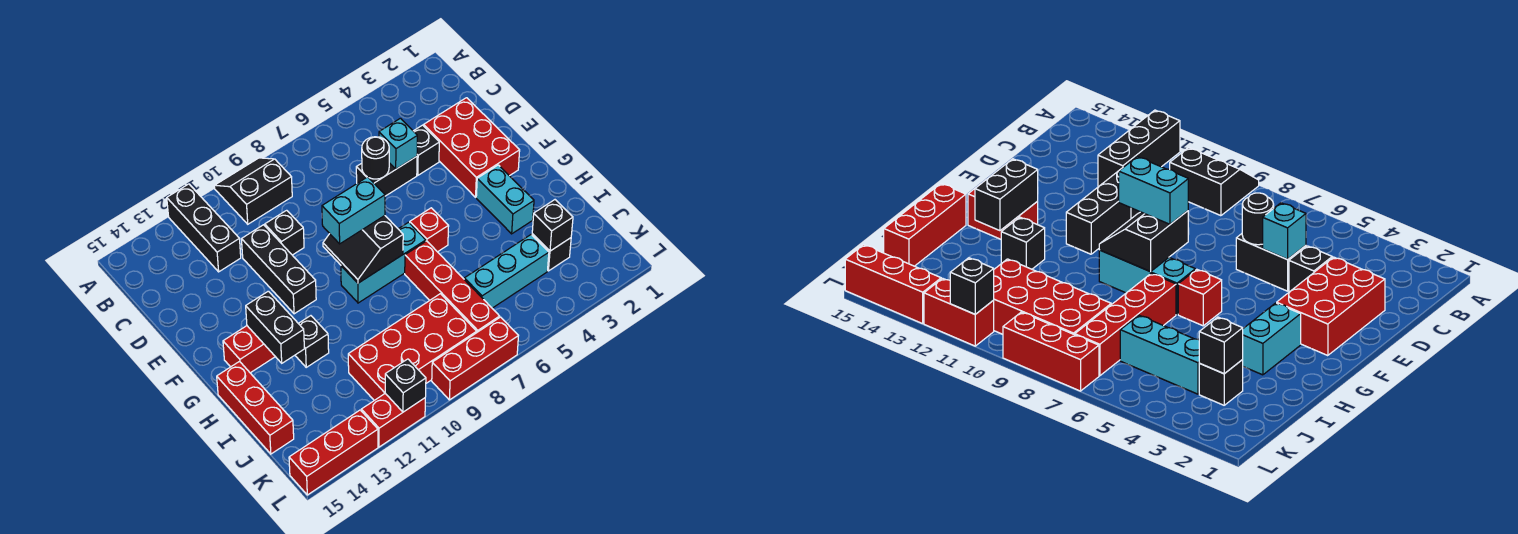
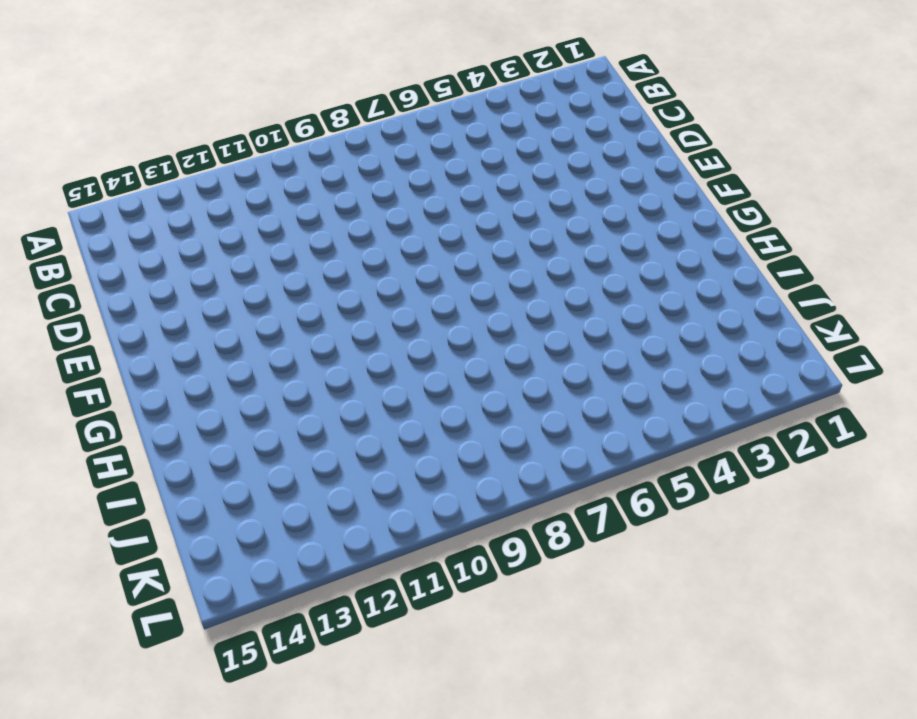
none -> black slope A9:B10 level 1 top B
none -> black brick A12:C12 level 1
none -> red brick D2:F3 level 1

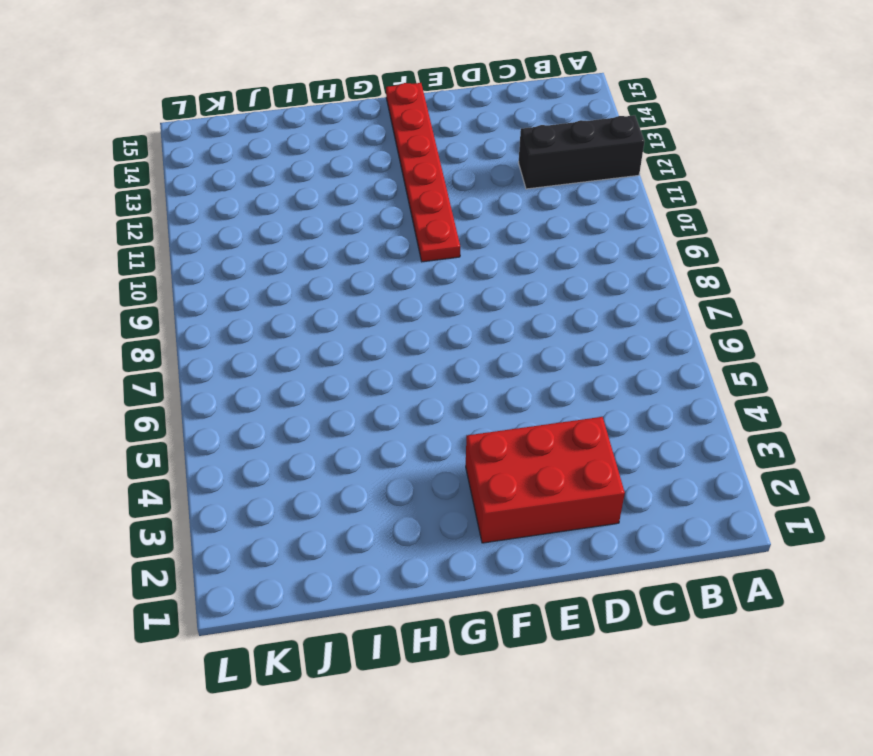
red plate F10:F15 level 1 -> black brick D11:F11 level 1
none -> black slope A9:B10 level 1 top B
none -> black brick D4 level 1
none -> black brick D5:D6 level 1

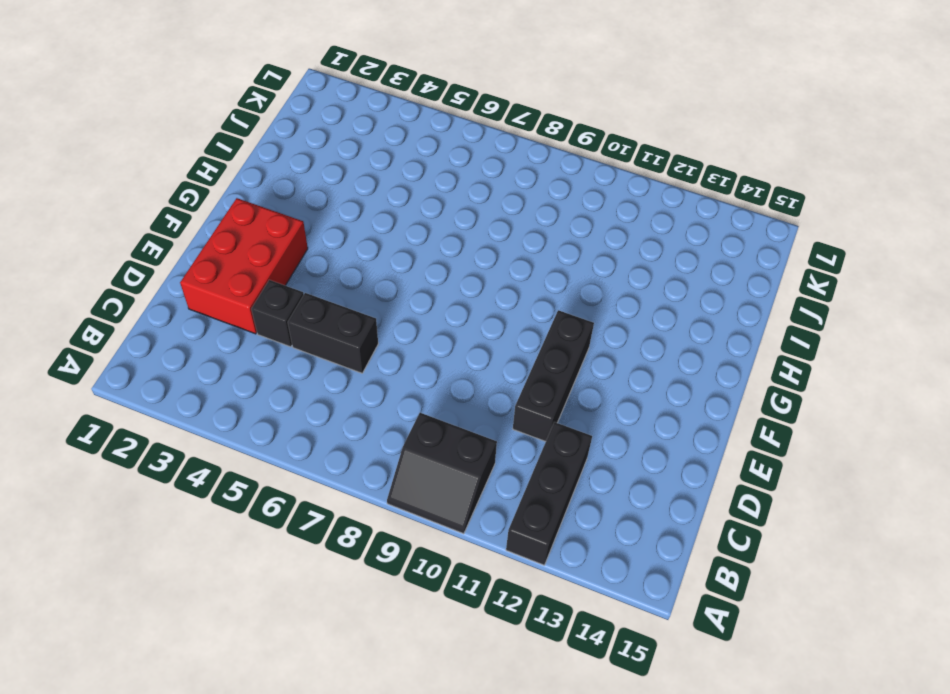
none -> black brick D10 level 1
none -> cyan brick G3:H3 level 1
none -> red brick G6 level 1

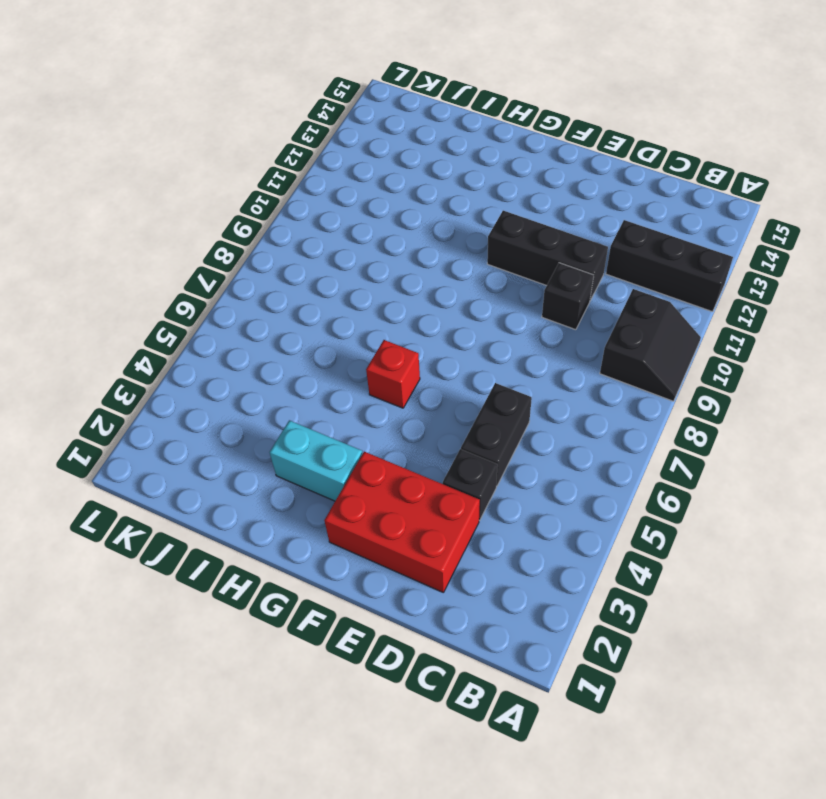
none -> cyan brick G7:G9 level 1
none -> red brick G13:G14 level 1
none -> red brick H7:K7 level 1

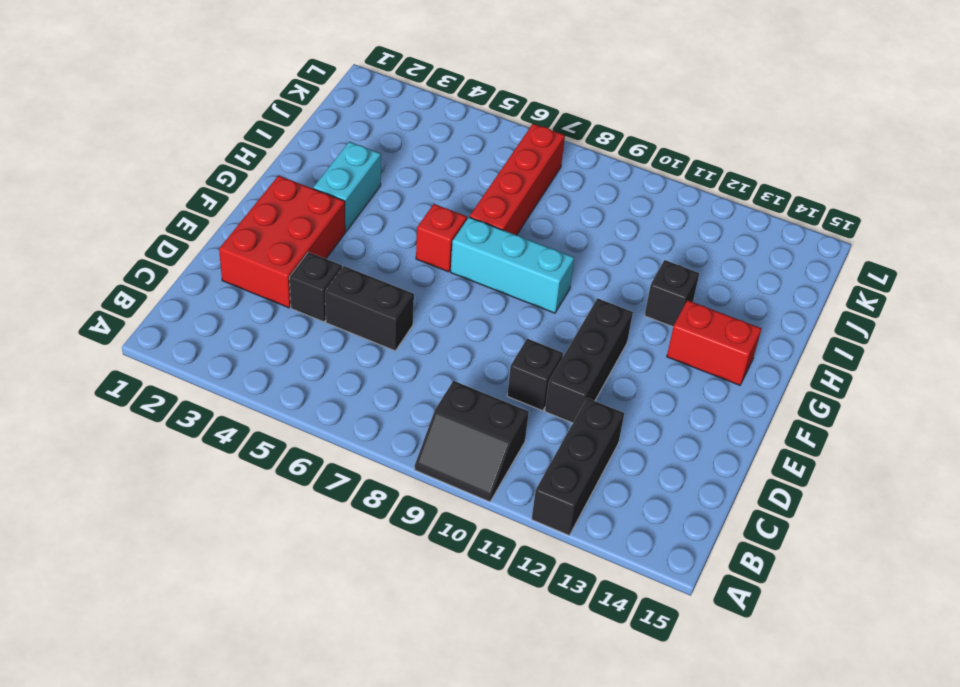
none -> red brick H15:J15 level 1
none -> black brick J3 level 1
none -> cyan brick J4:J6 level 1

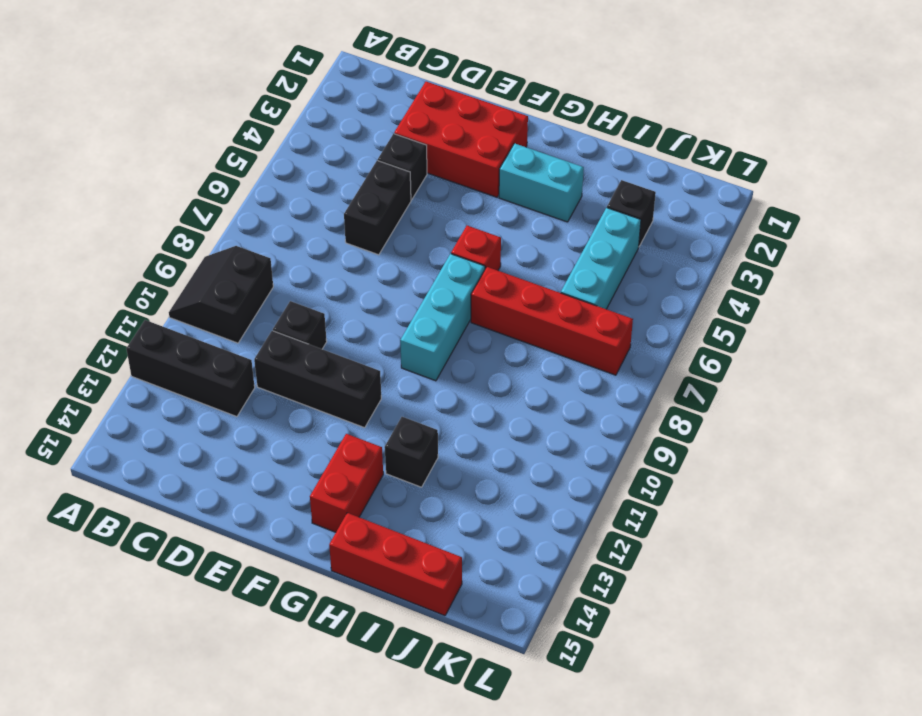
none -> red brick J8:K11 level 1
none -> red brick L7:L9 level 1
none -> red brick L11:L12 level 1

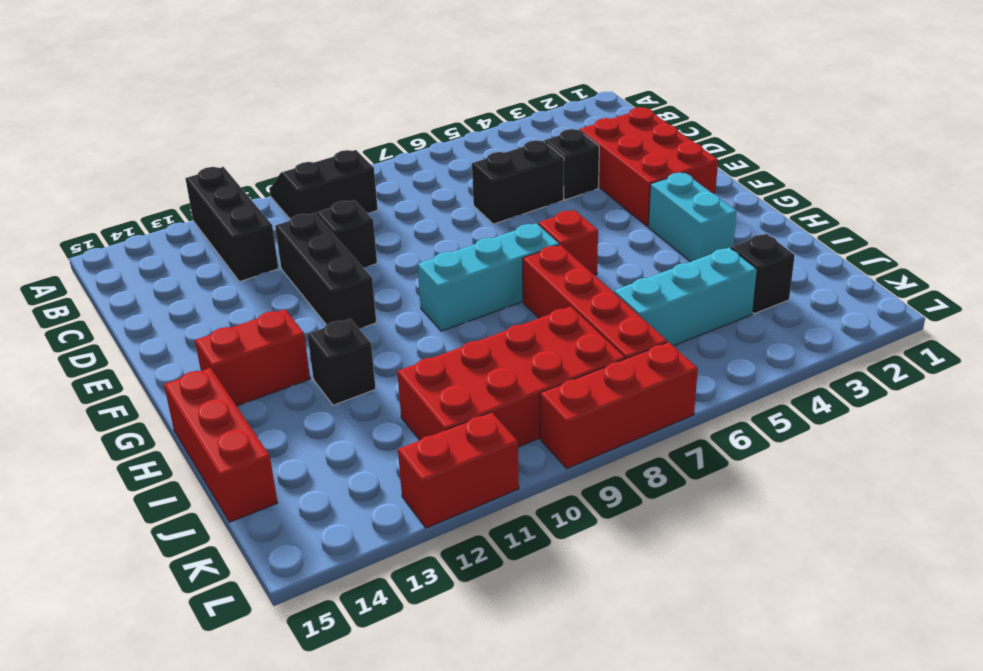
none -> red brick L13:L15 level 1
none -> cyan brick D5 level 2
none -> black round brick D6 level 2

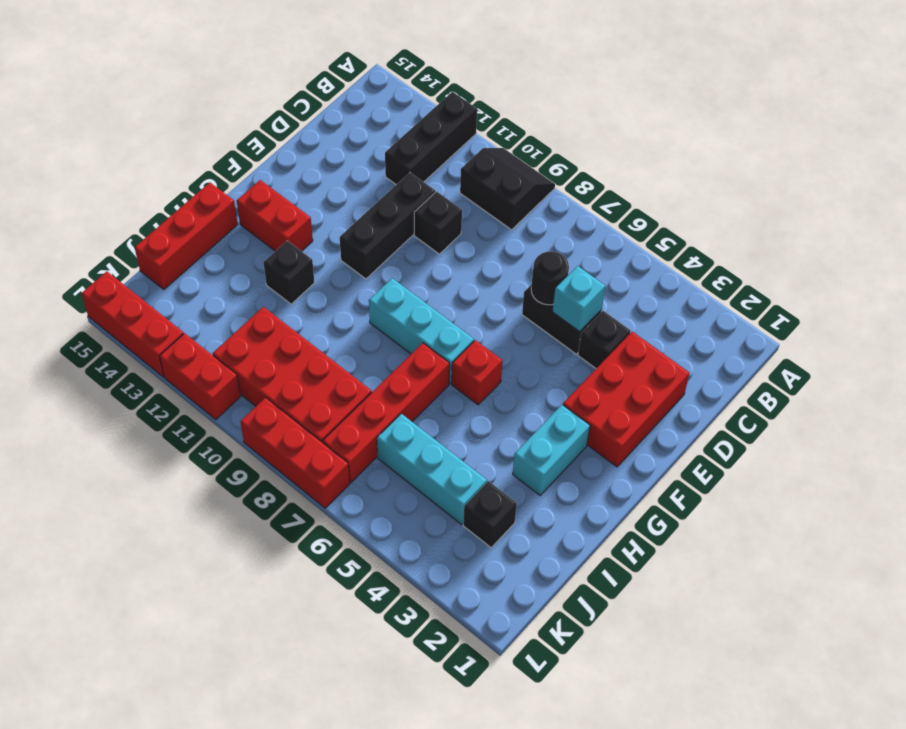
none -> black slope F8:G9 level 2 top 8
none -> black brick G13:H13 level 2
none -> black brick J3 level 2

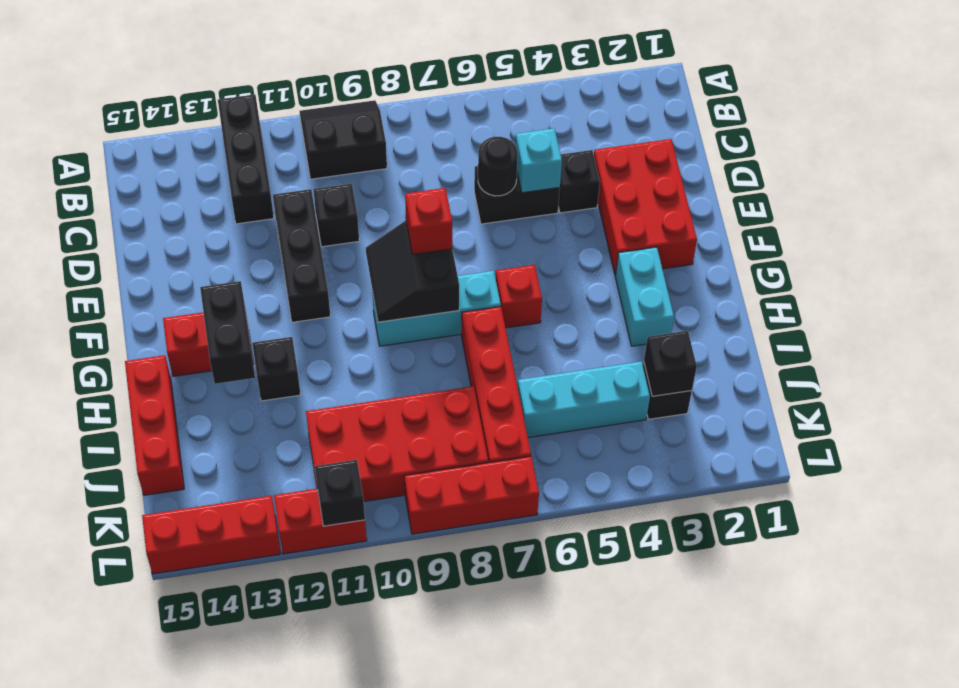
red brick F8 level 3 -> cyan brick F8:F9 level 3

